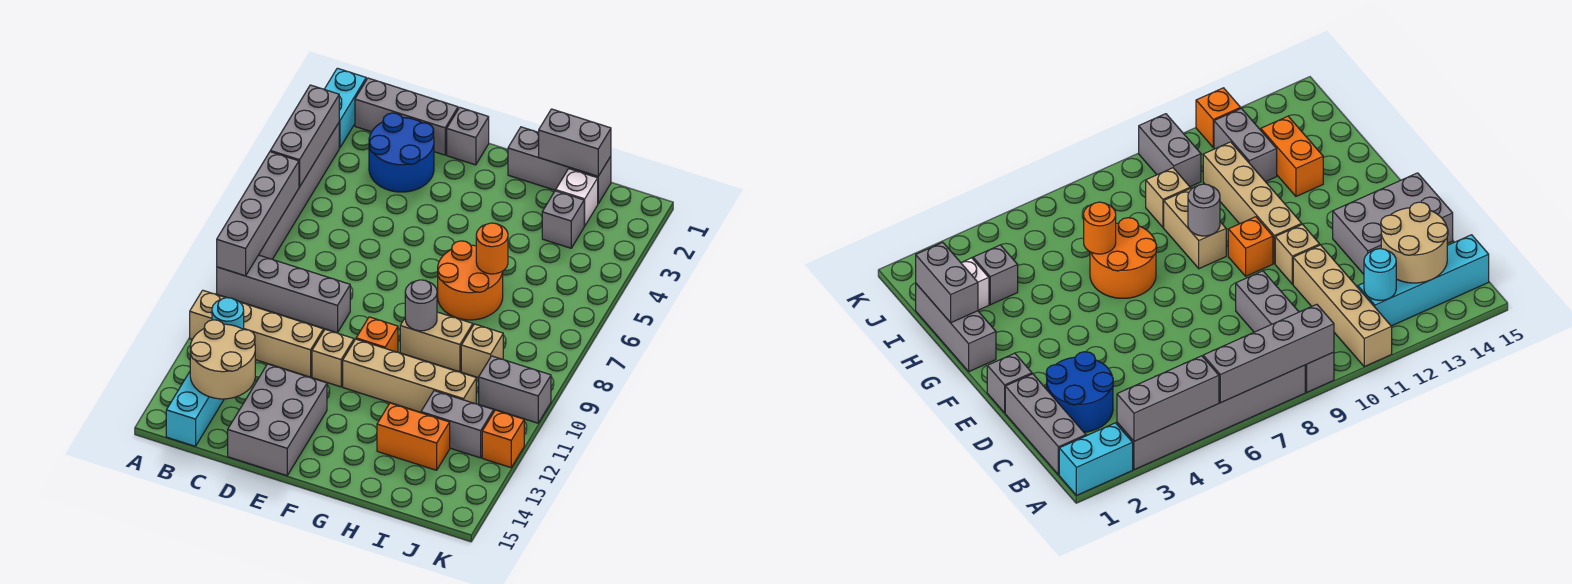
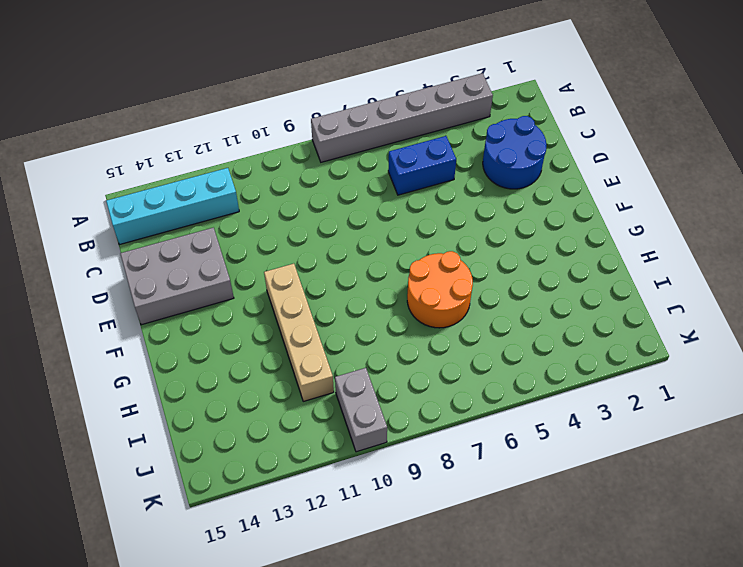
blue brick C5:C6 level 1 -> none
none -> cyan brick A1:A2 level 1
none -> grey brick A9:D9 level 1
none -> tan brick A11:D11 level 1

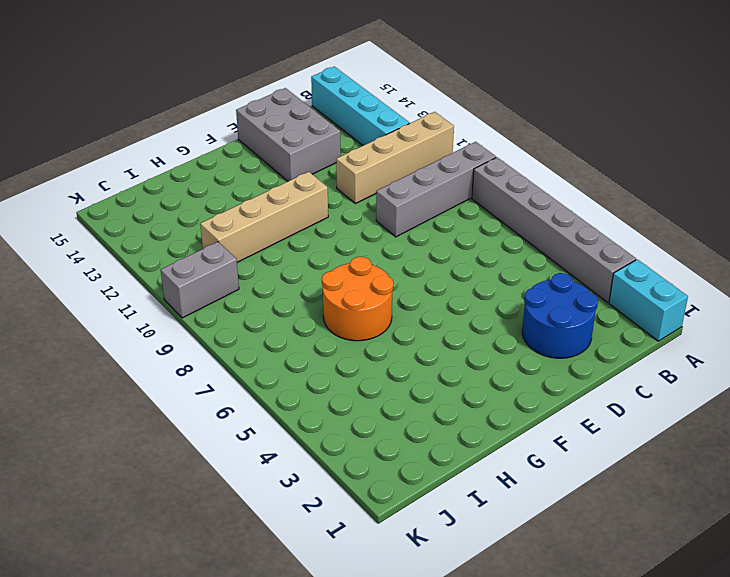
none -> grey brick B1:D1 level 1
none -> grey brick E1 level 1
none -> tan brick E11 level 1

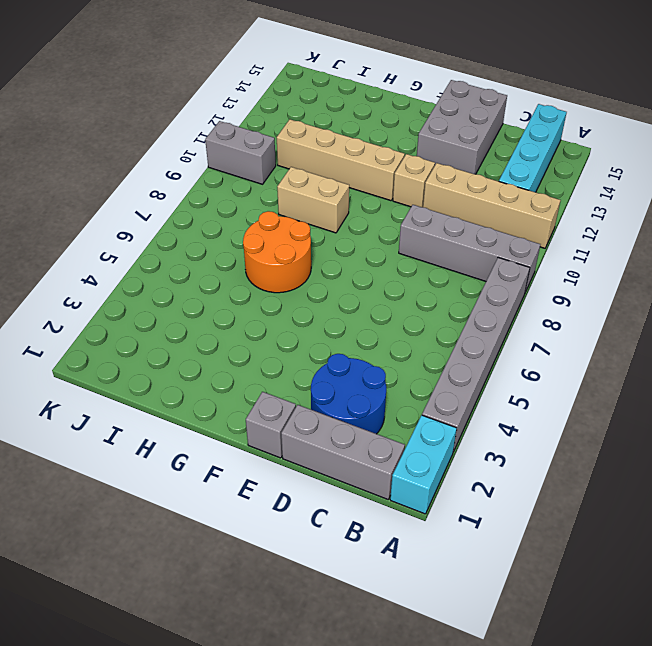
none -> orange brick F10 level 1
none -> grey brick G1:I1 level 1
none -> orange brick H13:I13 level 1

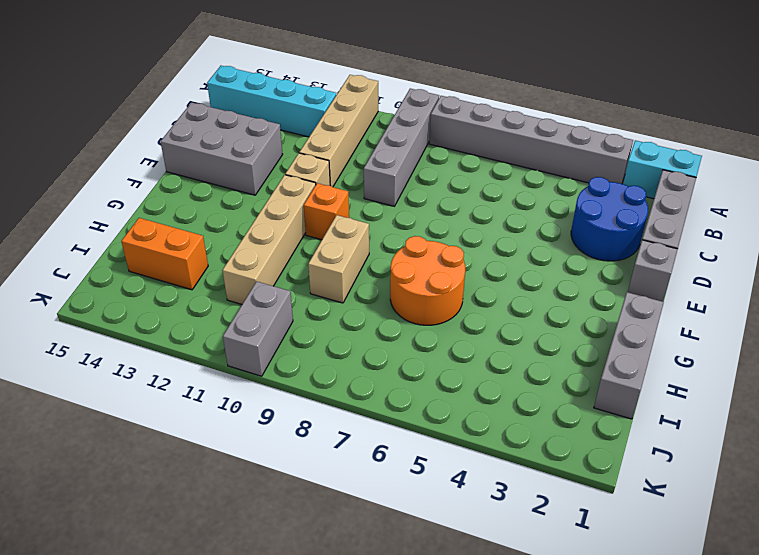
orange brick I13:I14 level 1 -> orange brick H13:I13 level 1
none -> white brick I2 level 1
none -> grey brick I3 level 1
none -> tan brick I9 level 1

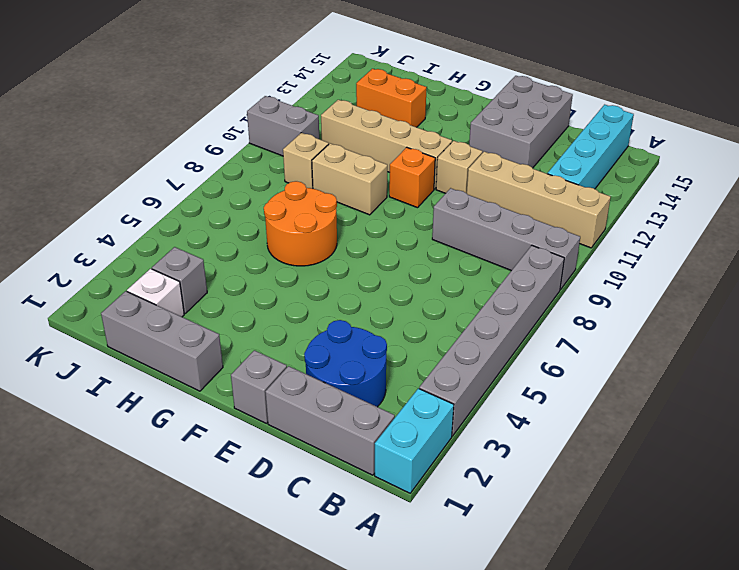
none -> grey brick I12:J12 level 1
none -> orange brick K12 level 1
none -> grey brick A3:A5 level 2

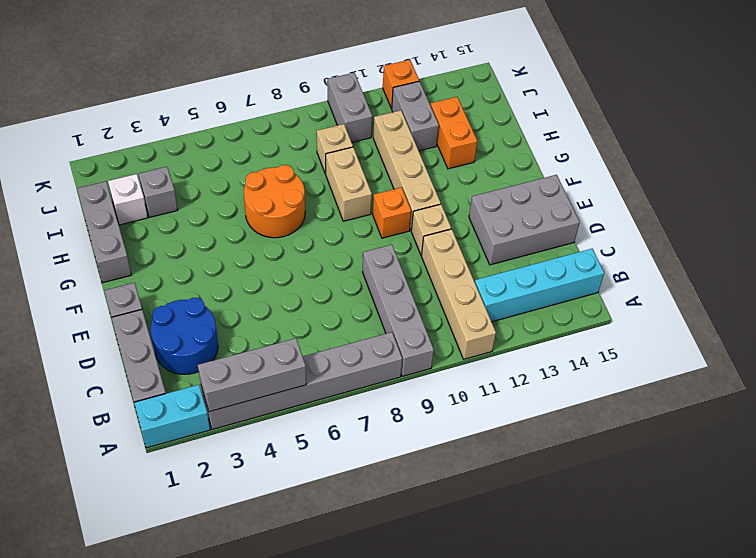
none -> grey brick A6:A9 level 2
none -> cyan round brick B12 level 2
none -> tan round brick B13:C14 level 2

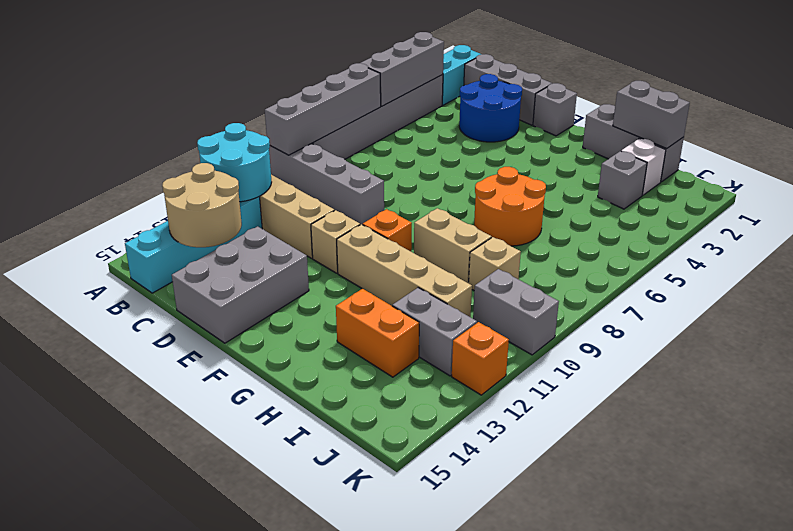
cyan round brick A11:B12 level 2 -> cyan round brick B12 level 2
none -> grey round brick G9 level 2
none -> orange round brick H6 level 2

